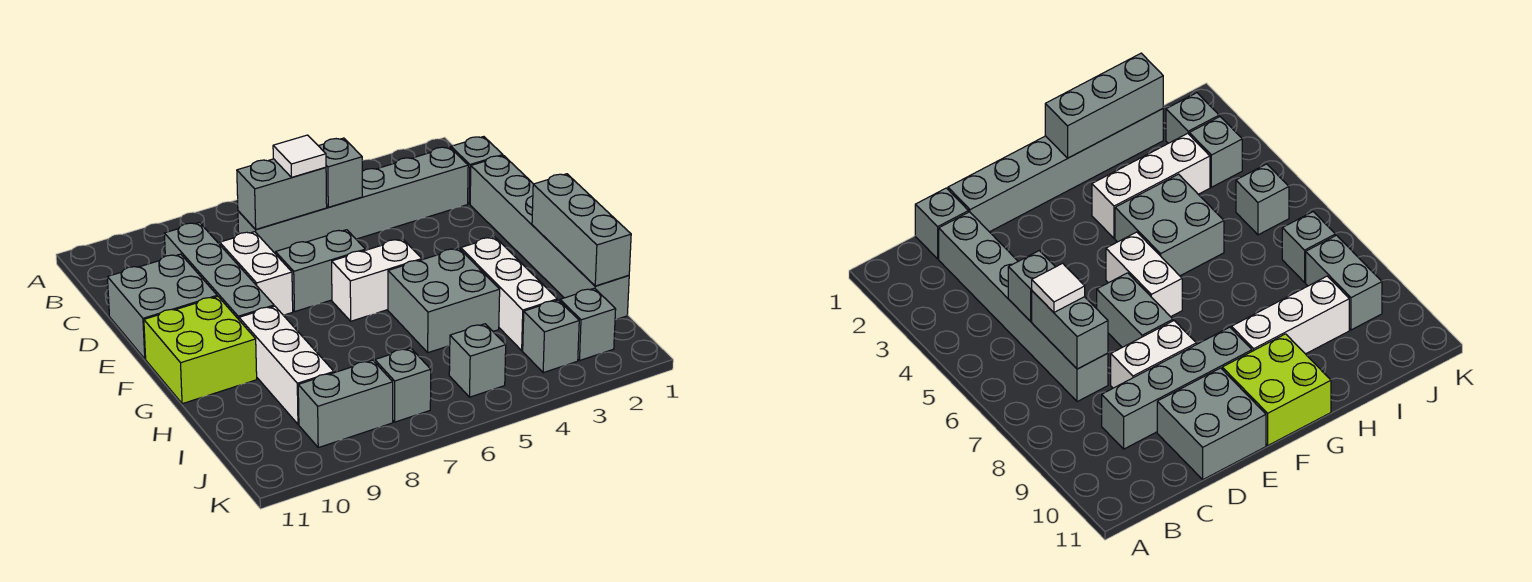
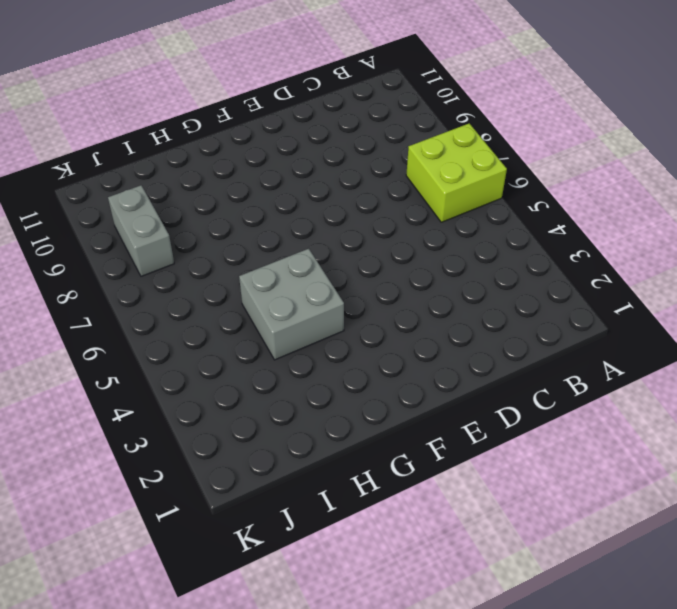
lime brick A6:B7 level 1 -> lime brick F10:G11 level 1
none -> grey brick C1 level 1
none -> grey brick C2:C7 level 1
none -> grey brick C9:F9 level 1

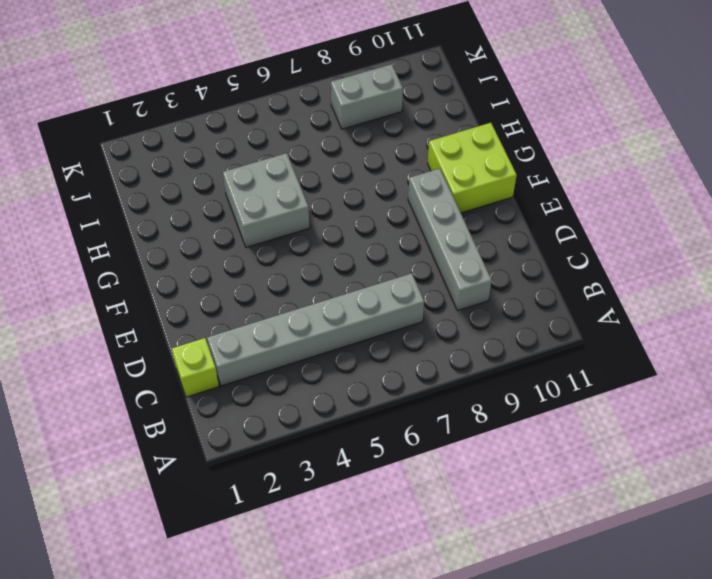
lime brick C1 level 1 -> grey brick C1 level 1
none -> grey brick D1:I1 level 1
none -> white brick D8:E8 level 1
none -> grey brick D10:E11 level 1

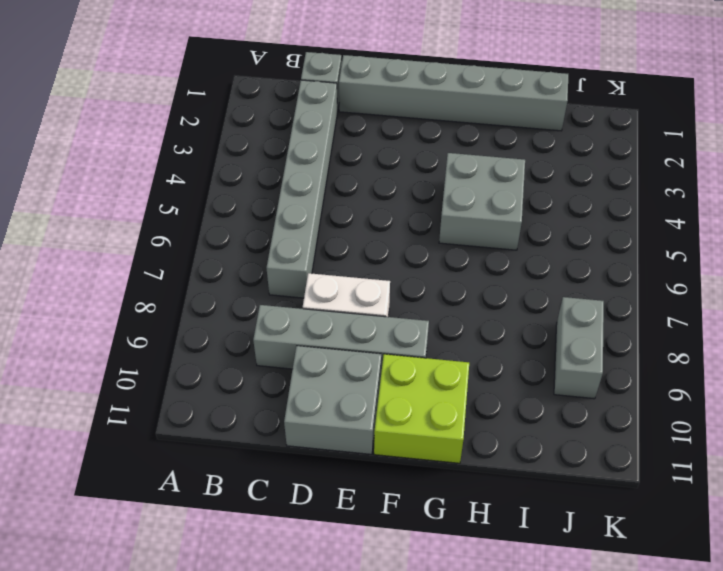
none -> grey brick E6:E7 level 1
none -> white brick F5:F6 level 1
none -> white brick G3:I3 level 1

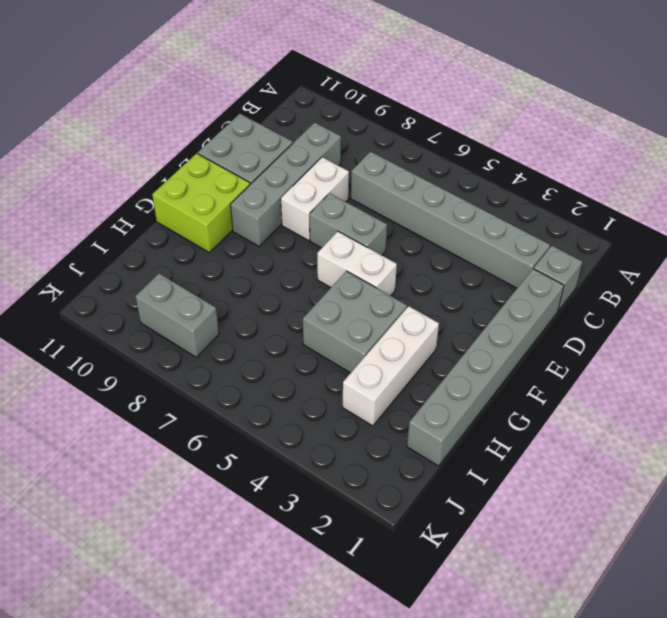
none -> white brick G9:I9 level 1
none -> grey brick J2 level 1
none -> grey brick J3 level 1

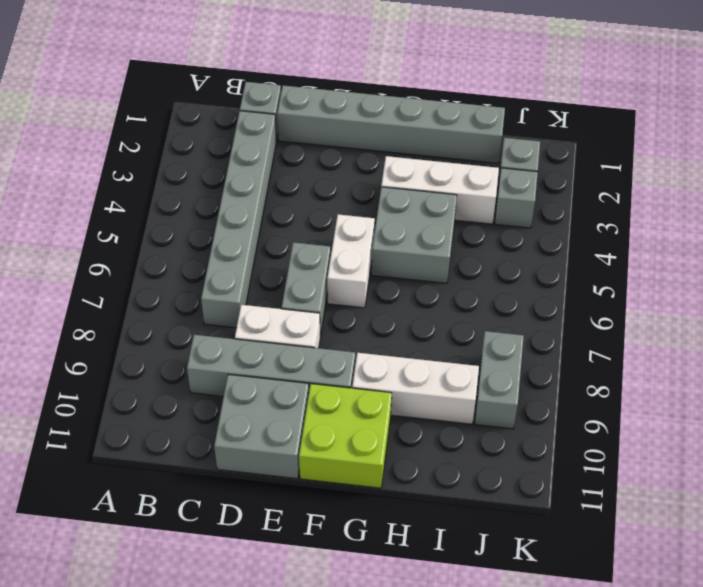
none -> grey brick J5 level 1
none -> grey brick J7 level 1
none -> grey brick C5 level 2

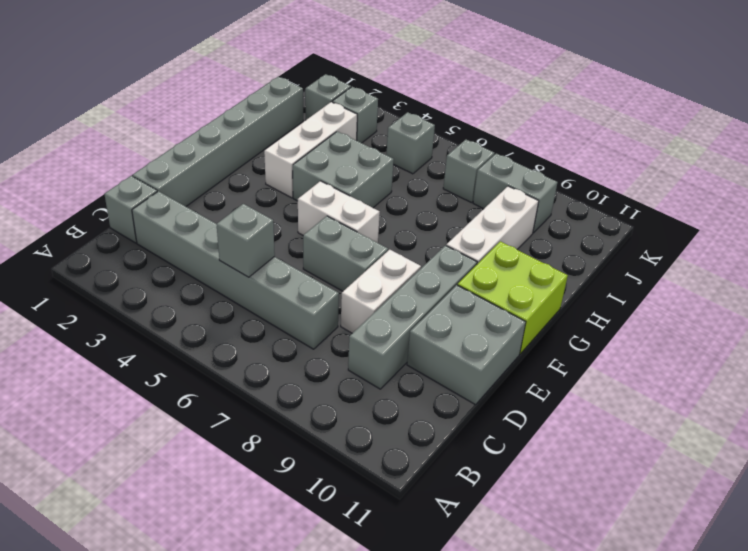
none -> grey brick C6:C7 level 2
none -> grey brick G1:I1 level 2
none -> white tile C6 level 3

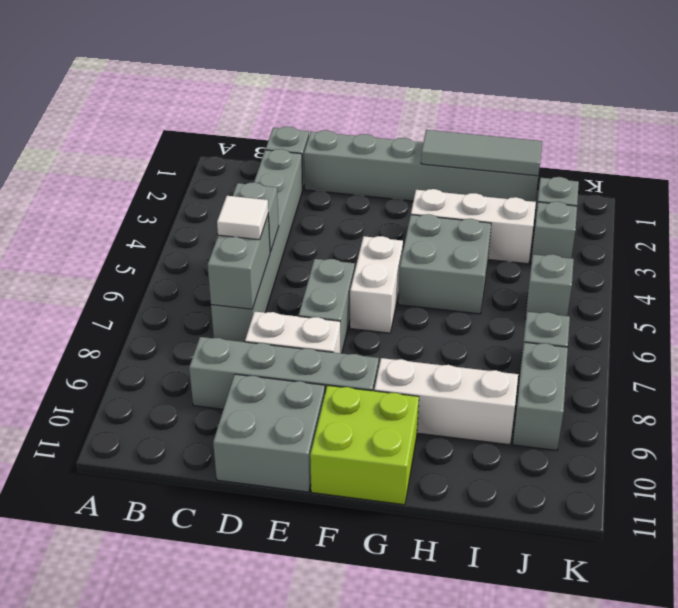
grey tile G1:I1 level 2 -> grey brick G1:I1 level 2

